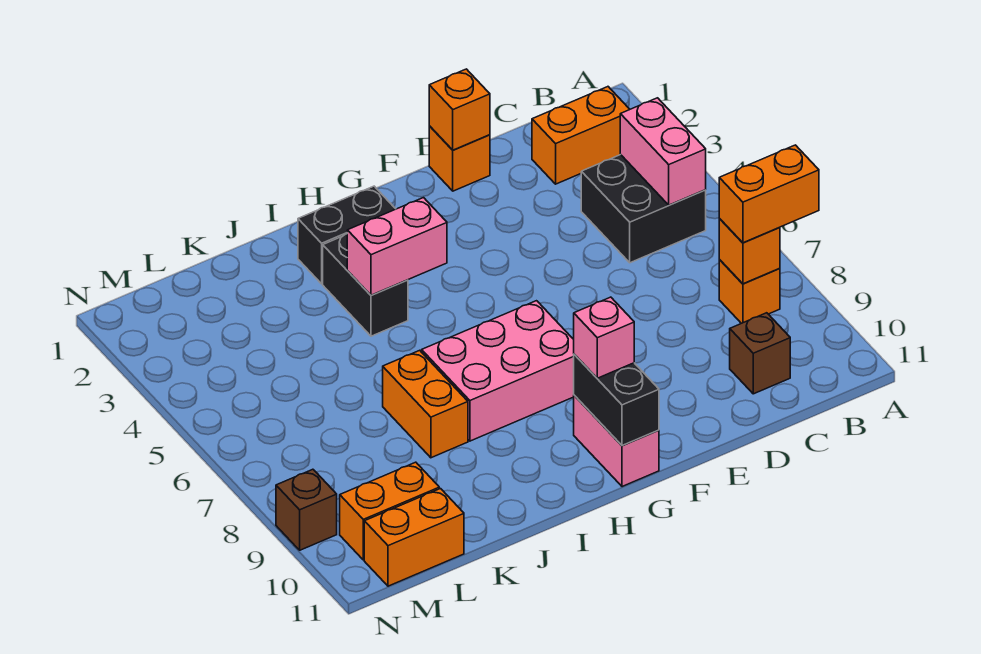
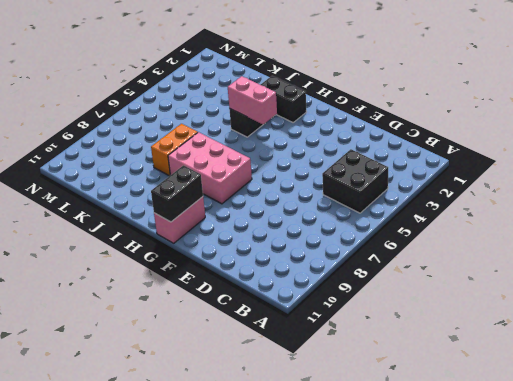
none -> orange brick B2:C2 level 1
none -> orange brick B8 level 1
none -> brown brick C10 level 1

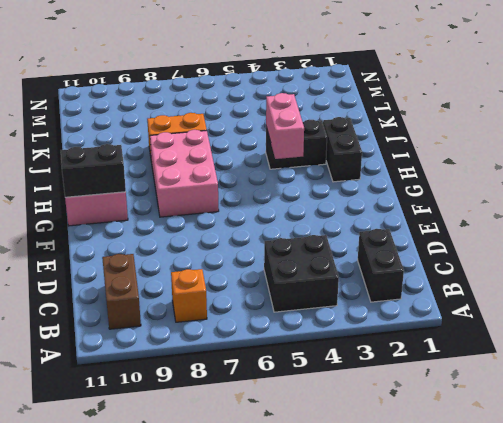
black brick B2:C2 level 1 -> orange brick B2:C2 level 1
brown brick B10:C10 level 1 -> brown brick C10 level 1
none -> orange brick E1 level 1
none -> orange brick L10:M10 level 1
none -> orange brick L11:M11 level 1

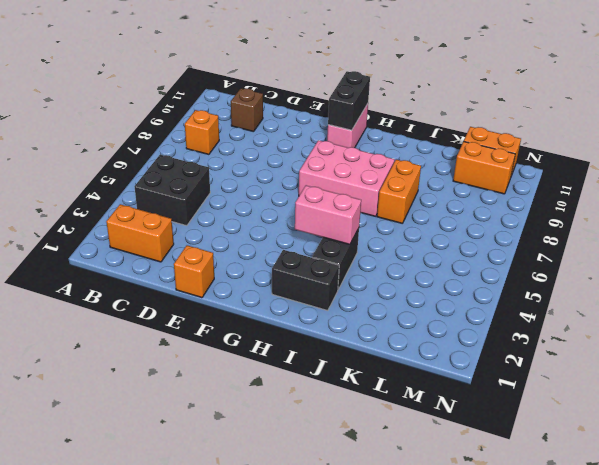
none -> brown brick N9 level 1
none -> pink brick B4:B5 level 2
none -> orange brick B8 level 2

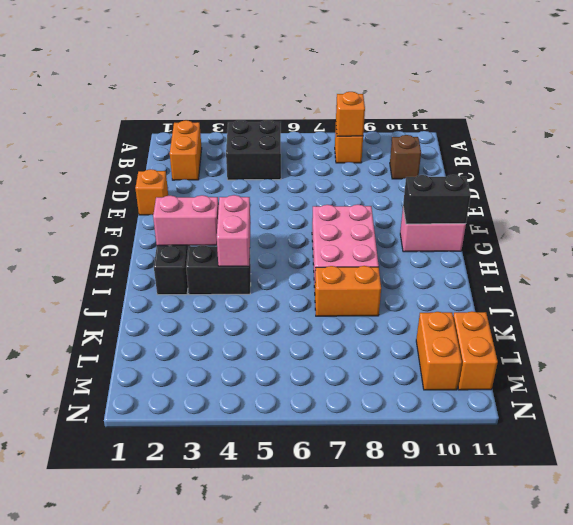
pink brick H2:H3 level 2 -> pink brick B4:B5 level 2
none -> brown brick N9 level 1
none -> orange brick E1 level 2
none -> orange brick A8:B8 level 3

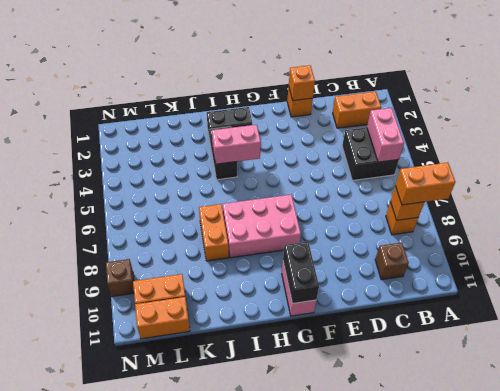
none -> pink brick G10 level 3

